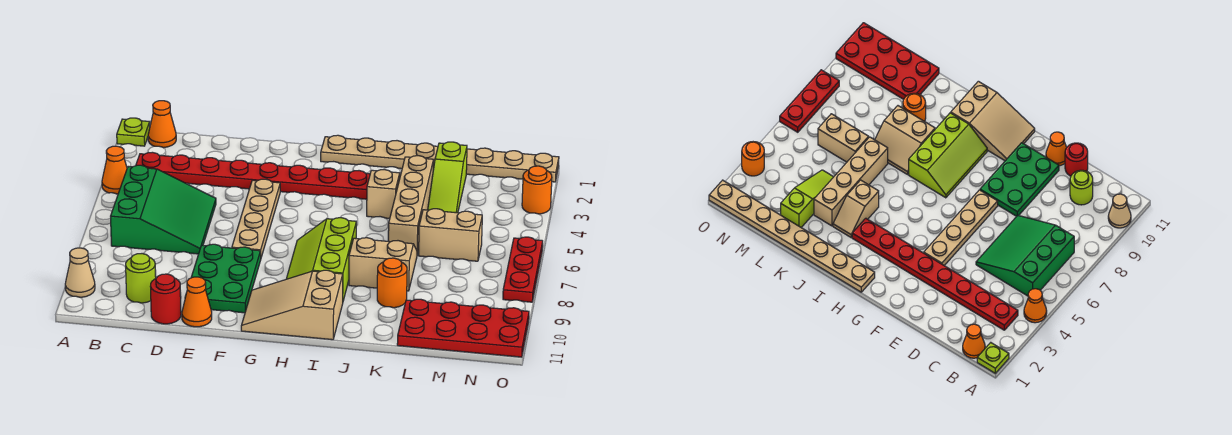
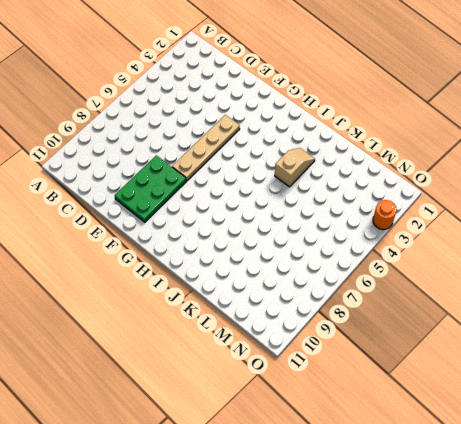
none -> lime plate A1 level 1
none -> orange cone A4 level 1
none -> tan cone A10 level 1

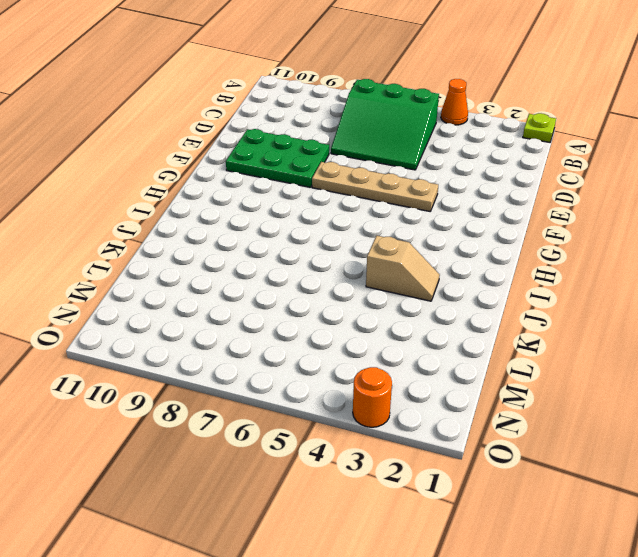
none -> tan cone A10 level 1
none -> orange cone B1 level 1
none -> red plate B3:I3 level 1

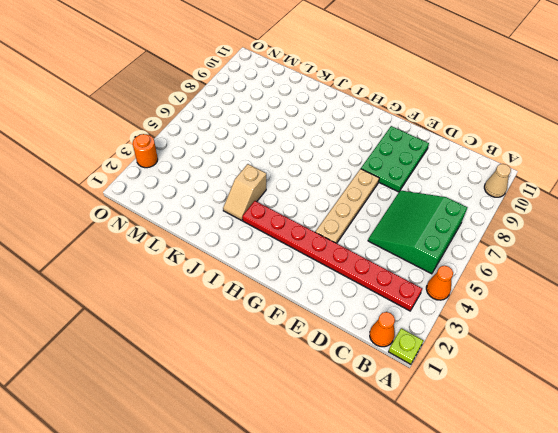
none -> lime round brick C10 level 1
none -> red round brick D11 level 1
none -> orange cone E11 level 1

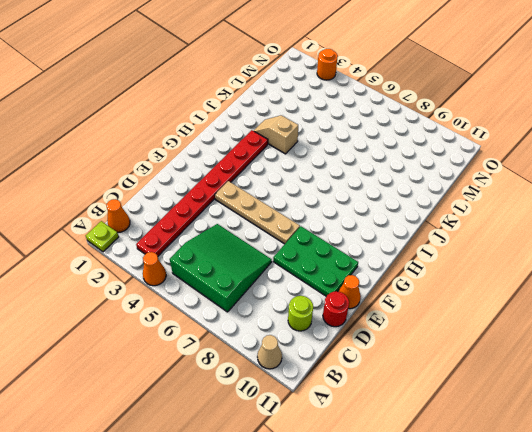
none -> tan slope G10:I11 level 1 top I
none -> tan plate H1:O1 level 1
none -> lime slope H7:I9 level 1 top I

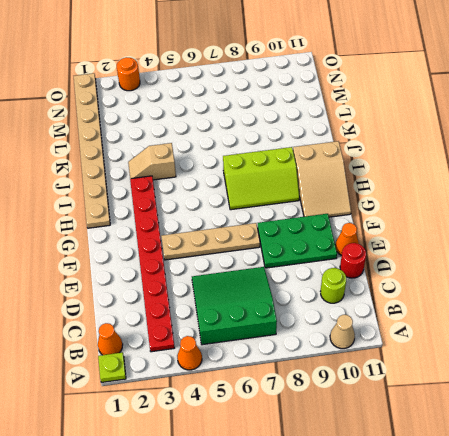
none -> tan slope J7:K8 level 1 top 8
none -> tan brick K3:K6 level 1
none -> orange round brick K9 level 1

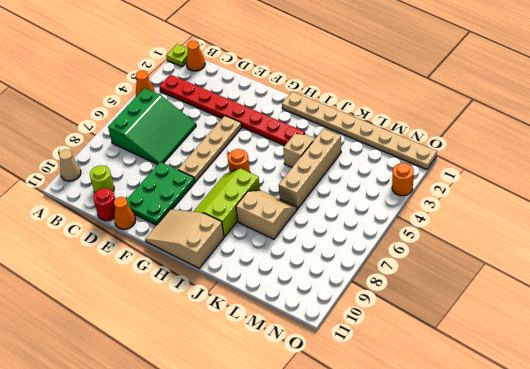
orange round brick H6 level 1 -> orange round brick K9 level 1
none -> lime slope L2:L4 level 1 top 2
none -> tan brick L6:M6 level 1
none -> red plate L10:O11 level 1

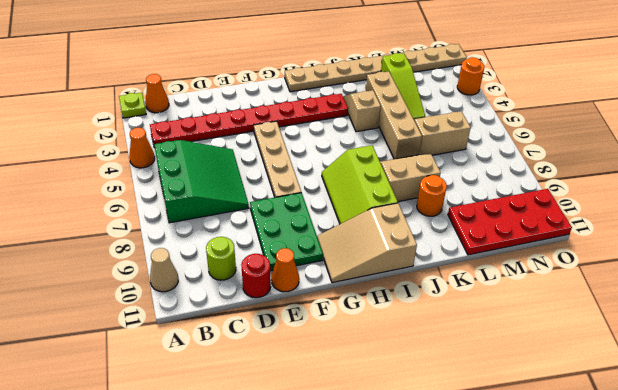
none -> red plate O6:O8 level 1

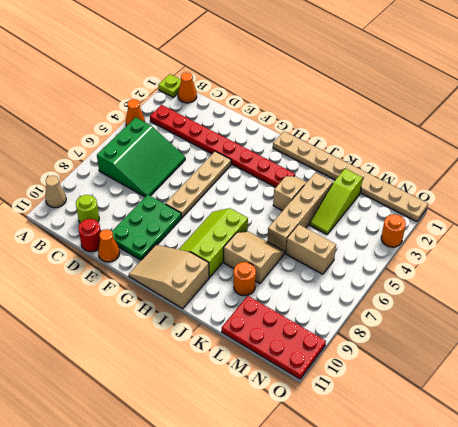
none -> red plate O6:O8 level 1

